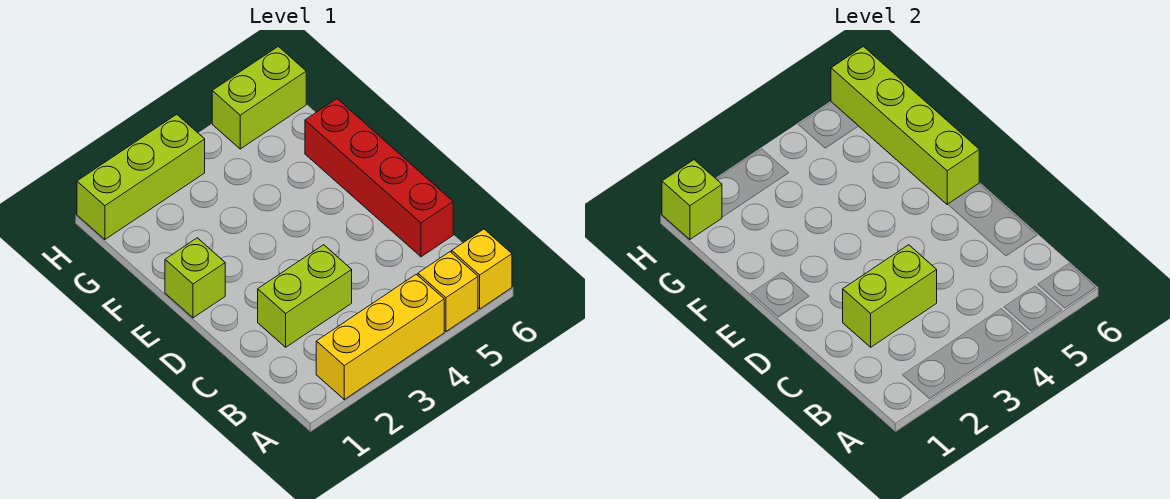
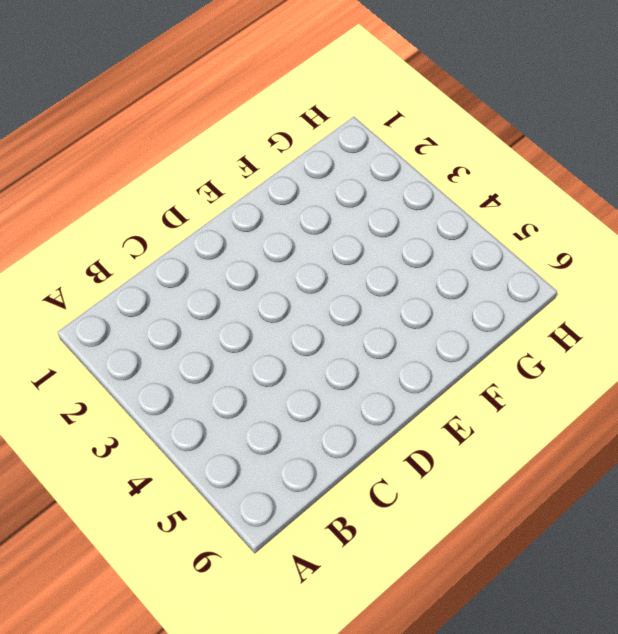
none -> yellow brick A2:A4 level 1
none -> yellow brick A5 level 1

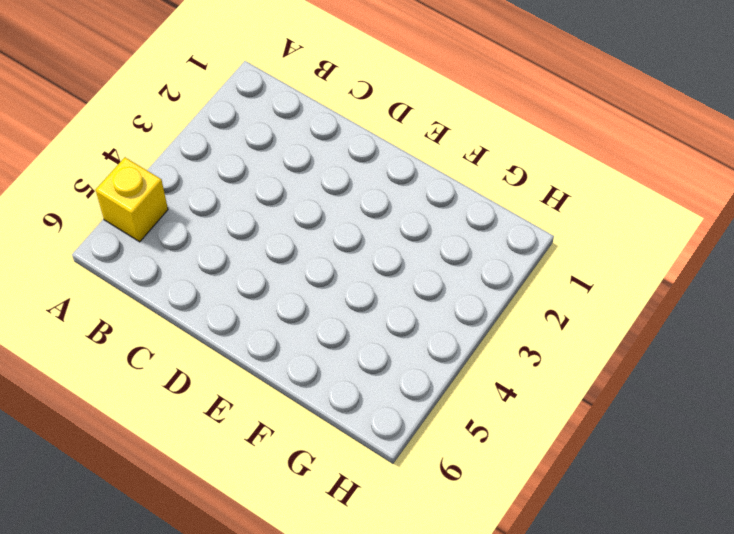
none -> yellow brick A2:A4 level 1
none -> yellow brick A6 level 1

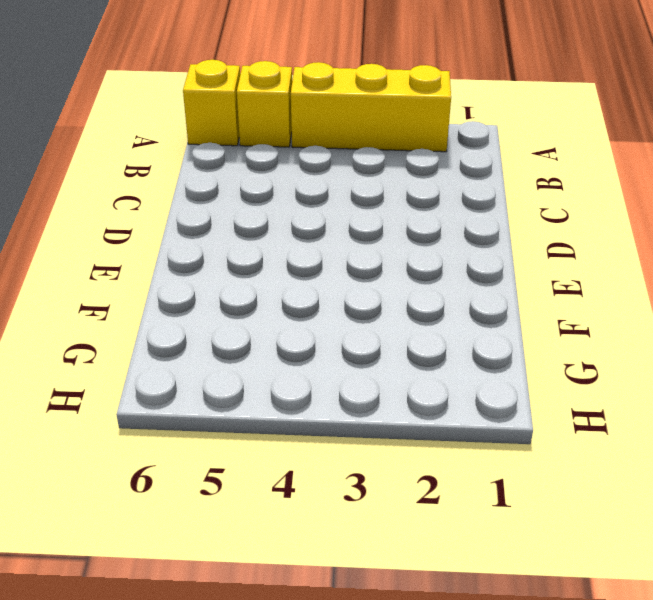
none -> lime brick C2:C3 level 1
none -> red brick C6:F6 level 1

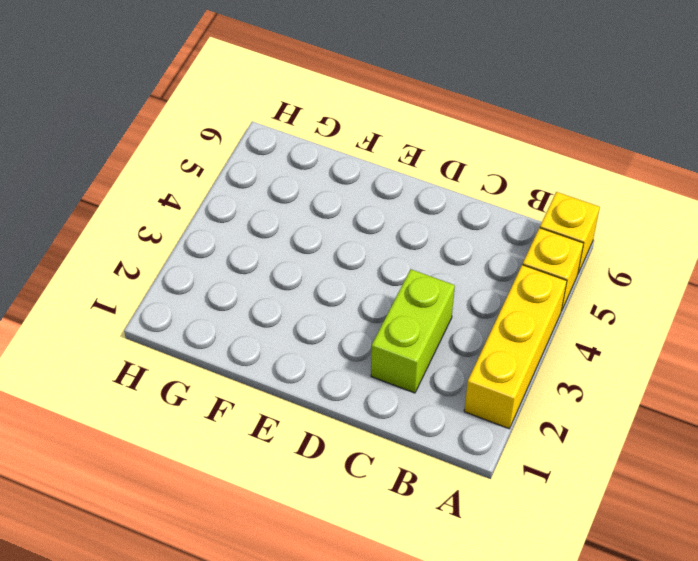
none -> red brick C6:F6 level 1
none -> lime brick E1 level 1

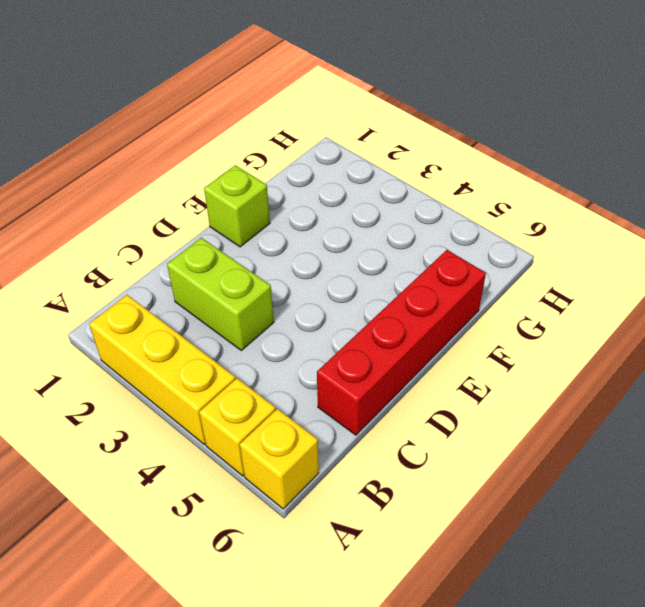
none -> lime brick H1:H3 level 1
none -> lime brick H5:H6 level 1

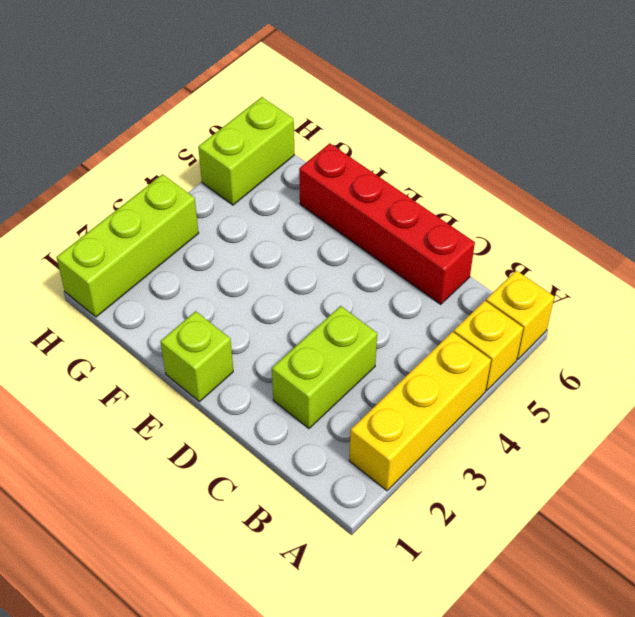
none -> lime brick C2:C3 level 2
none -> lime brick E6:H6 level 2

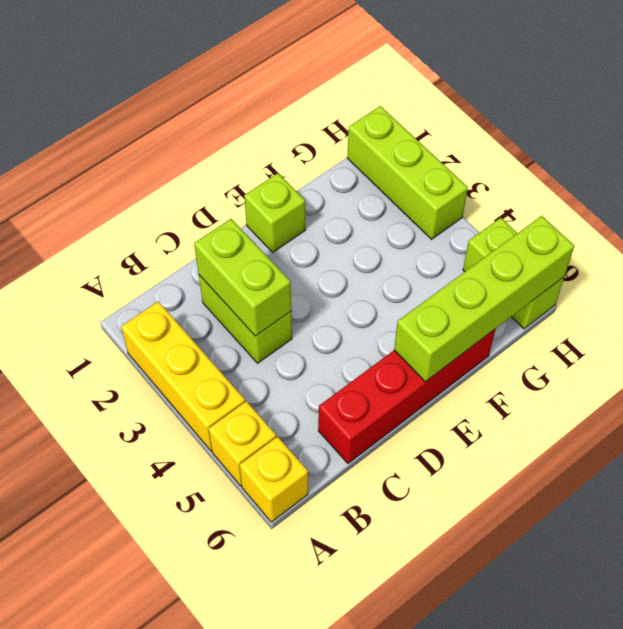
none -> lime brick H1 level 2

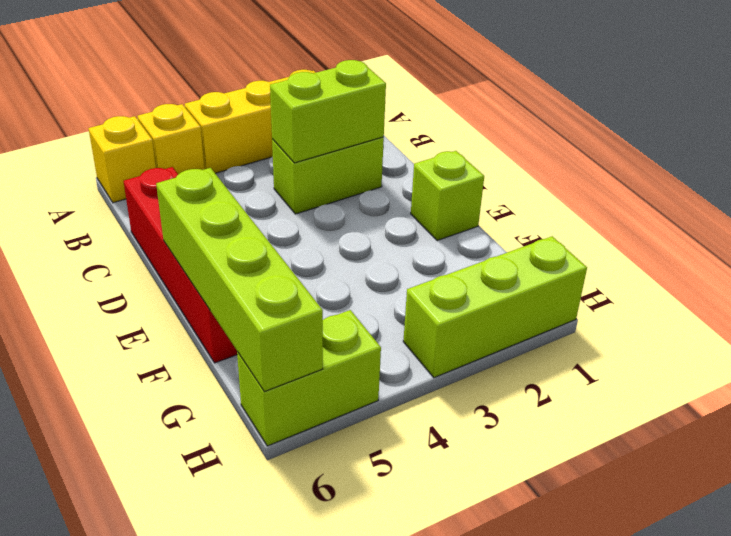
none -> lime brick H1 level 2

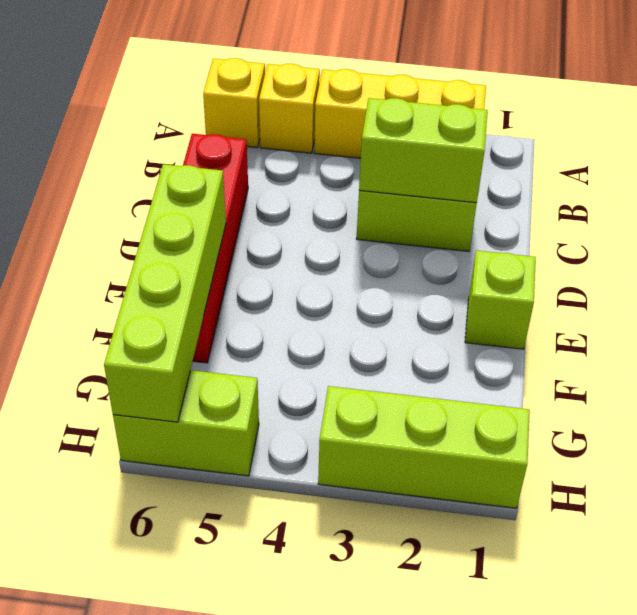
none -> lime brick H1 level 2

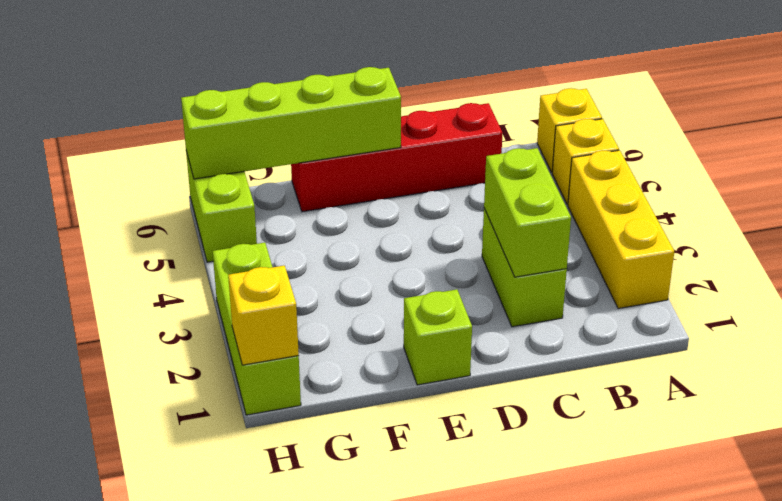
yellow brick H1 level 2 -> lime brick H1 level 2

